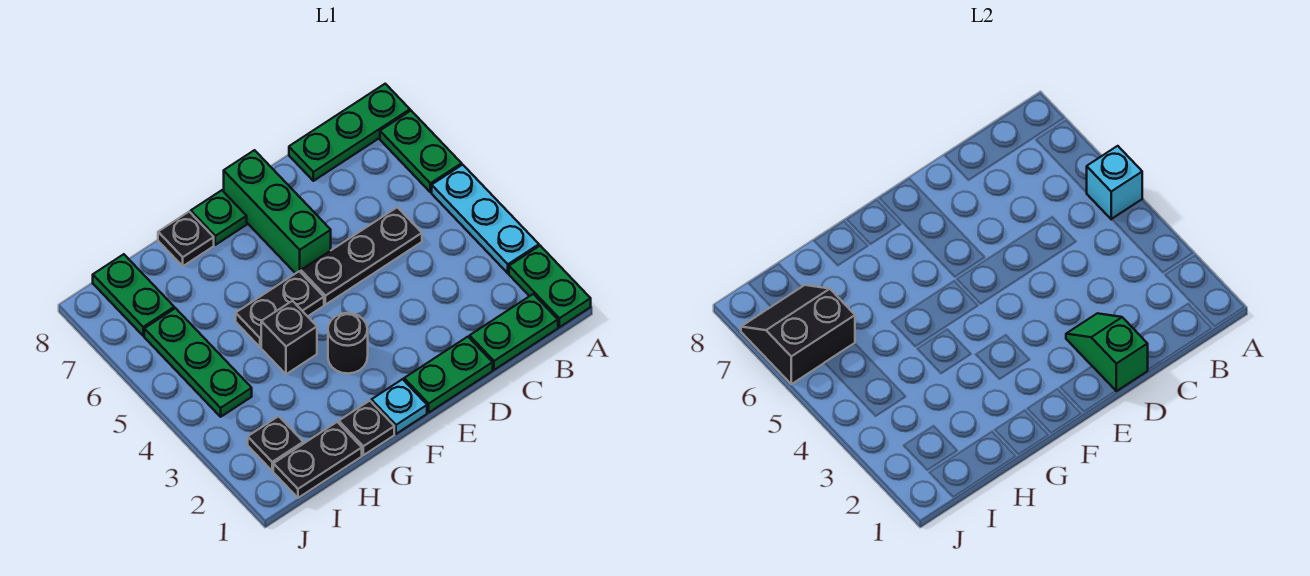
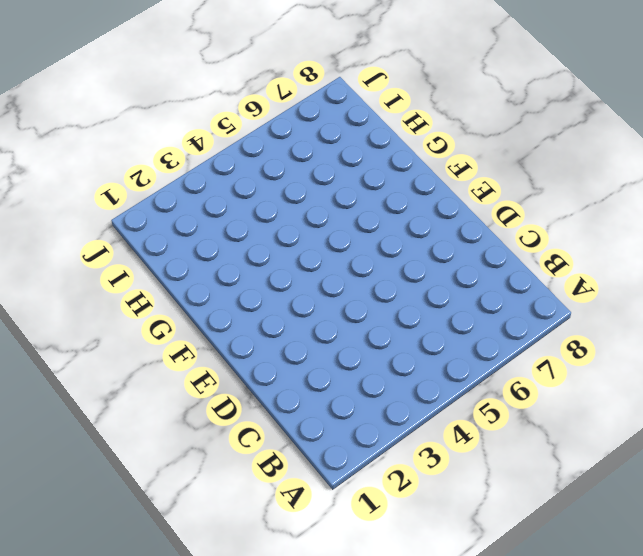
none -> green plate A1:A2 level 1
none -> cyan plate A3:A5 level 1
none -> green plate A6:A7 level 1

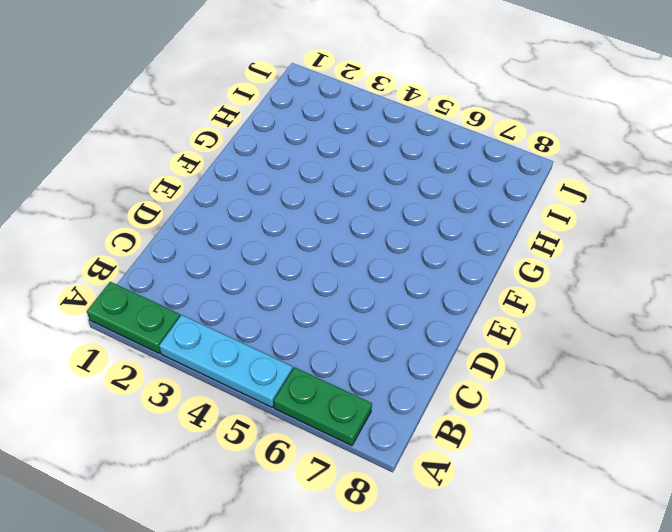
none -> green plate A8:C8 level 1
none -> green plate B1:C1 level 1
none -> black plate C5:E5 level 1

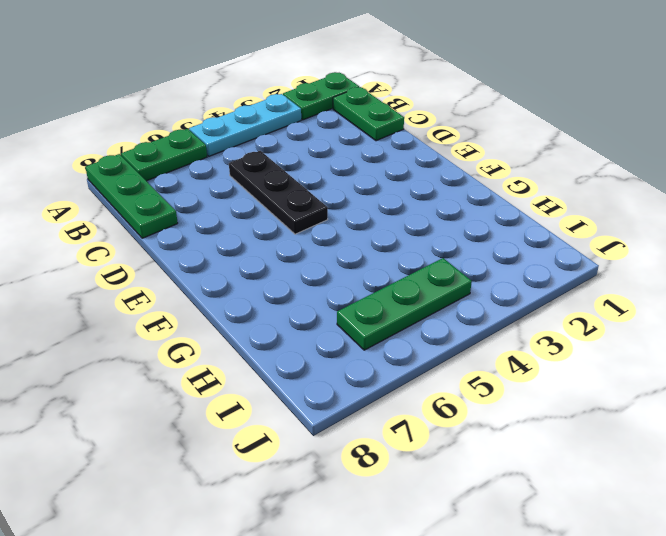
none -> green plate D1:E1 level 1
none -> green brick E6:E8 level 1
none -> cyan plate F1 level 1

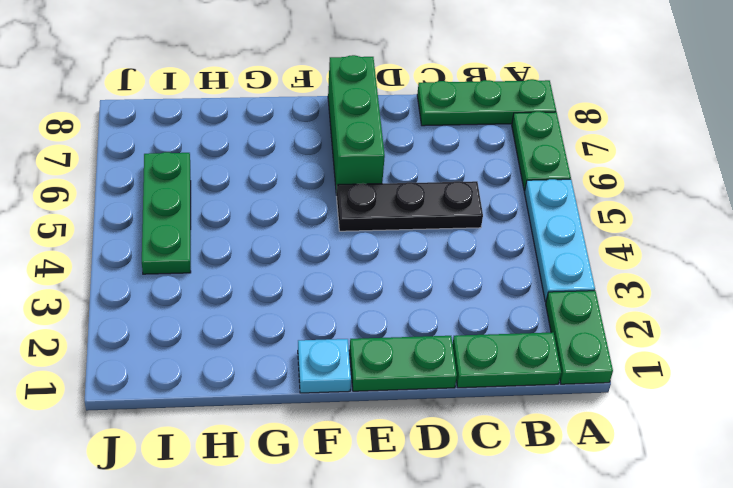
none -> black round brick F3 level 1
none -> black plate F5:G5 level 1
none -> green plate F8 level 1

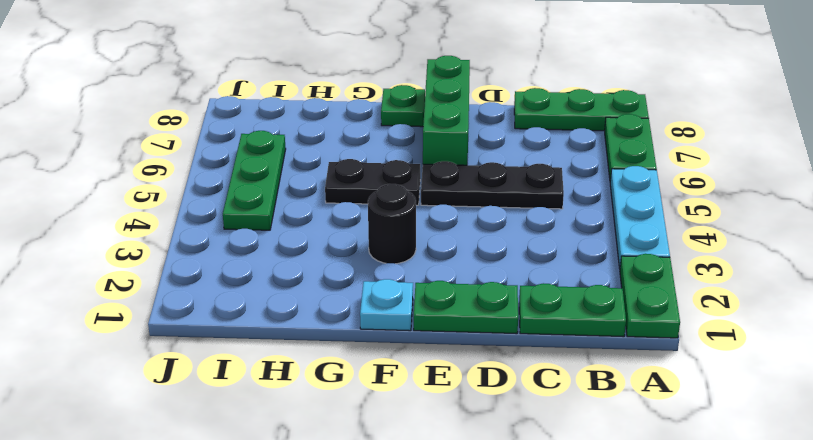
none -> black plate G1 level 1
none -> black brick G4 level 1
none -> black plate G8 level 1

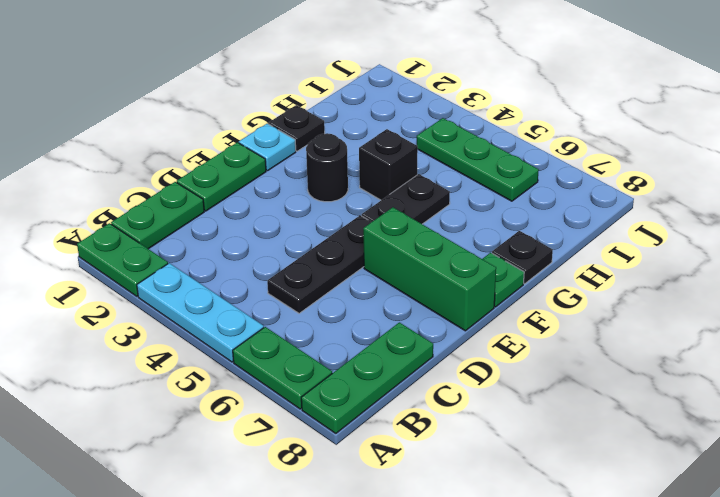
none -> black plate H1:I1 level 1
none -> black plate I2 level 1
none -> green plate I7:I8 level 1

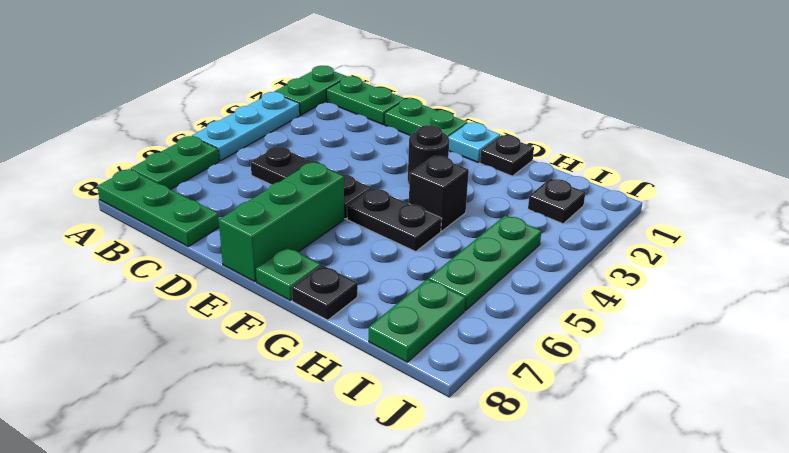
none -> black plate H1:I1 level 1
none -> cyan brick A5 level 2
none -> green slope D1:D2 level 2 top 1

